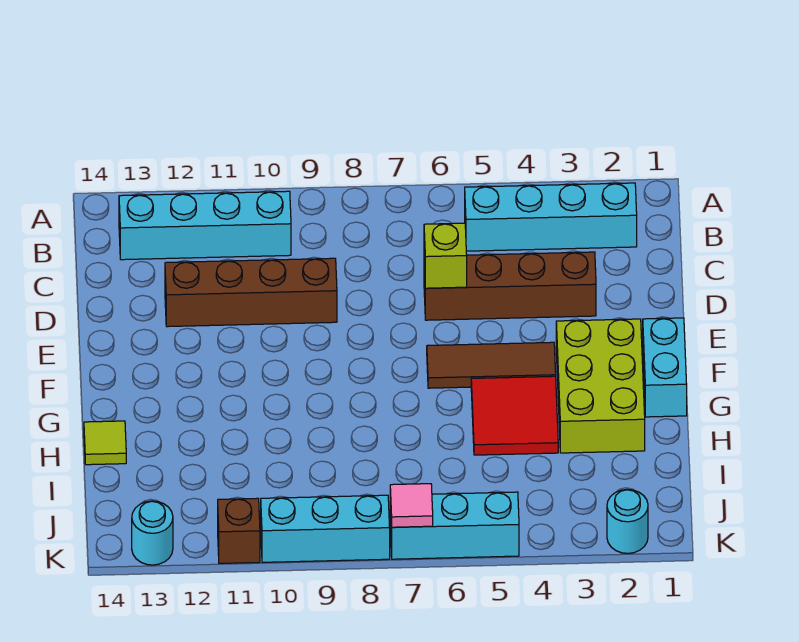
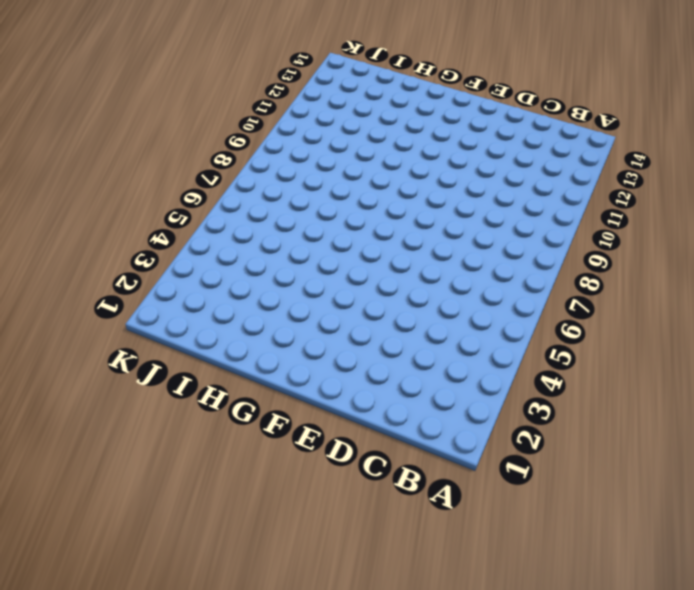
none -> cyan brick B2:B5 level 1
none -> cyan brick B10:B13 level 1
none -> brown brick D3:D6 level 1

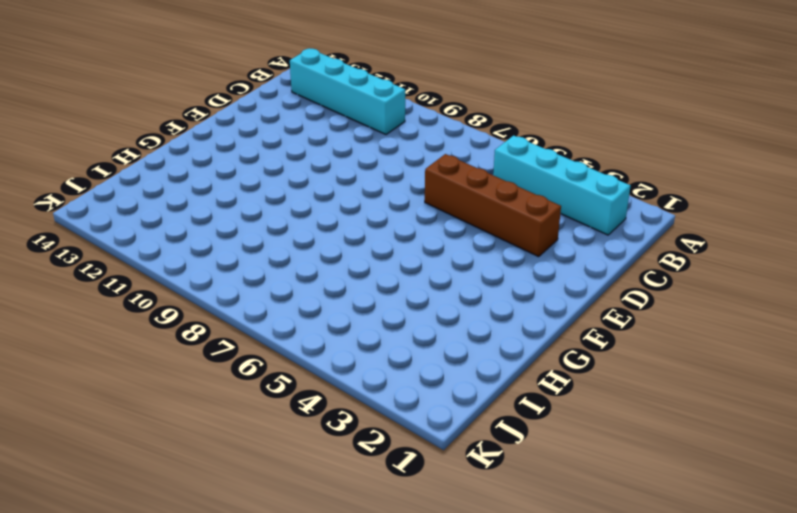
none -> brown brick D9:D12 level 1
none -> cyan brick F1:G1 level 1
none -> lime brick F2:H3 level 1

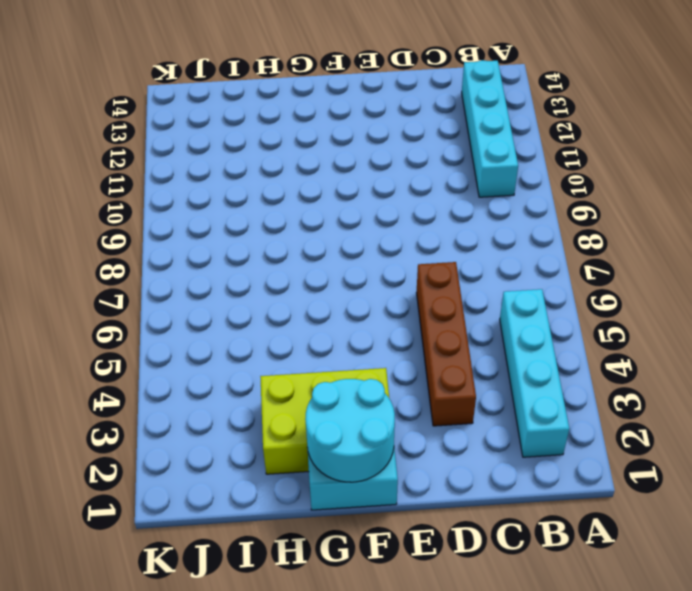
cyan round brick F1:G2 level 2 -> none
none -> brown brick D9:D12 level 1
none -> brown tile F4:F6 level 1
none -> red tile G4:H5 level 1

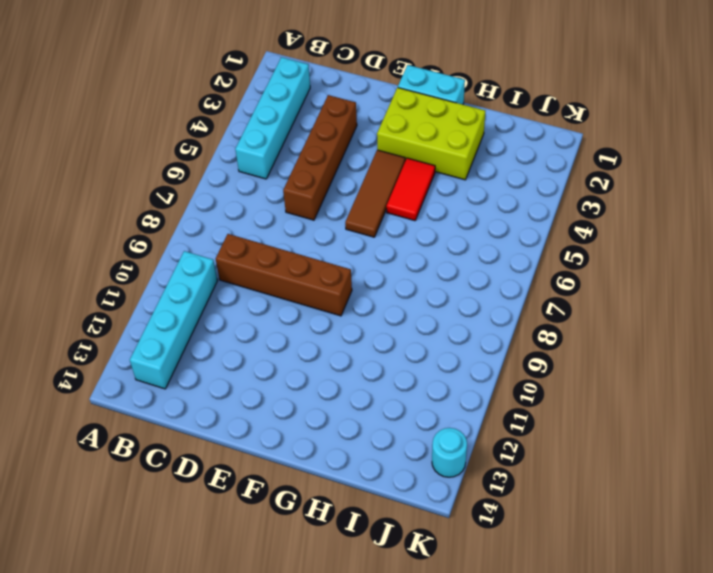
brown brick C9:F9 level 1 -> brown brick D9:D12 level 1
red tile G4:G5 level 1 -> red tile G4:H5 level 1
none -> lime tile H14 level 1
none -> cyan round brick K2 level 1
none -> cyan brick K5:K7 level 1

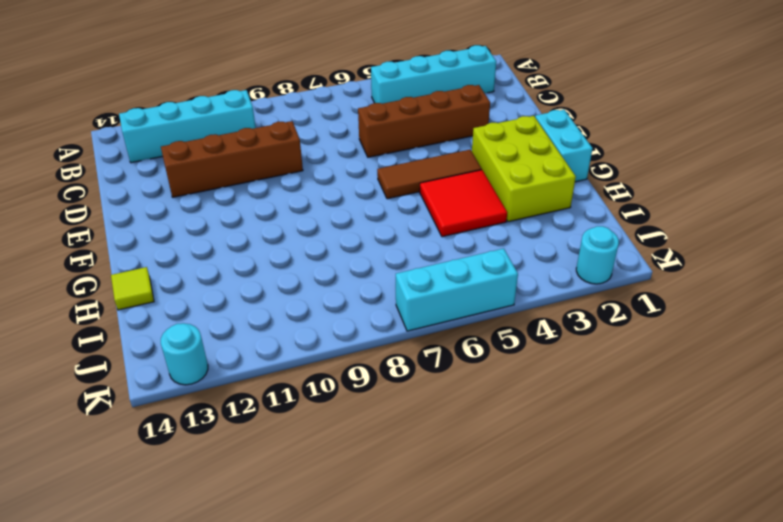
none -> cyan brick K8:K10 level 1
none -> brown brick K11 level 1
none -> lime brick D6 level 2

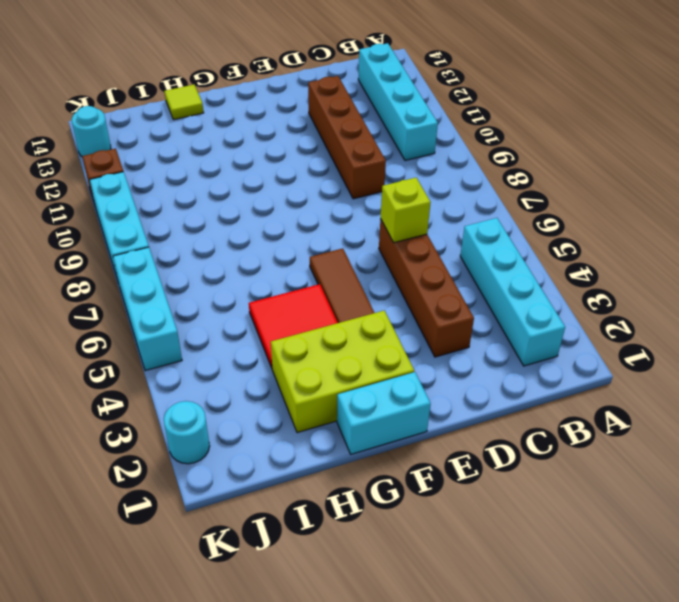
none -> pink tile K7 level 2

